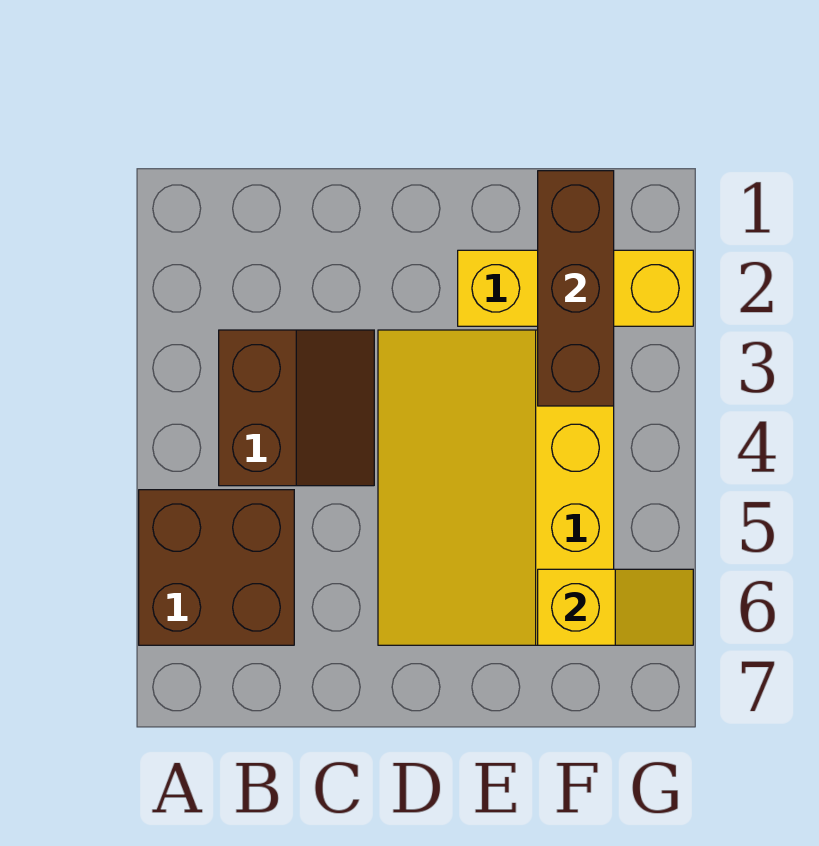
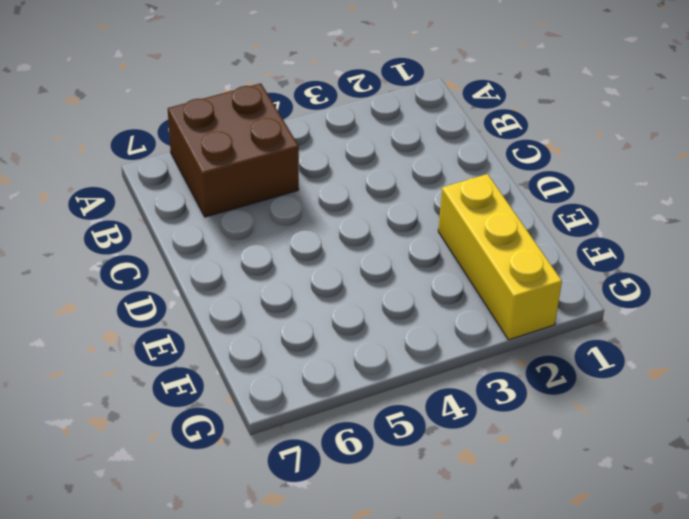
none -> brown slope B3:C4 level 1 top B
none -> yellow slope D3:F6 level 1 top F

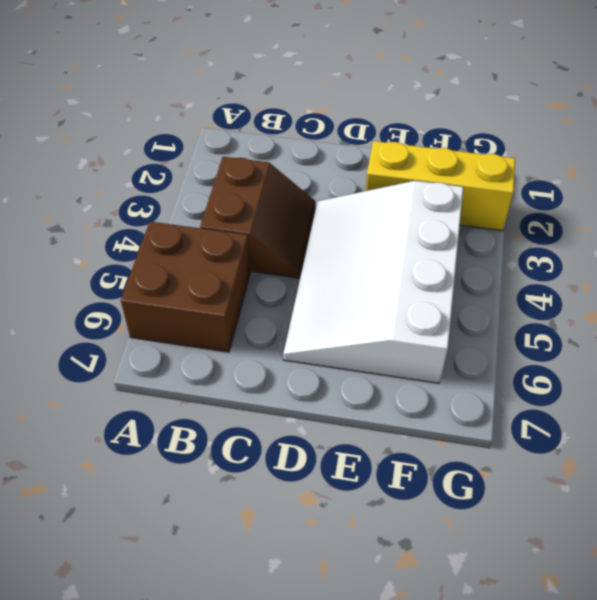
white slope D3:F6 level 1 top F -> yellow slope D3:F6 level 1 top F
none -> brown brick F1:F3 level 2
none -> yellow slope F6:G6 level 2 top F

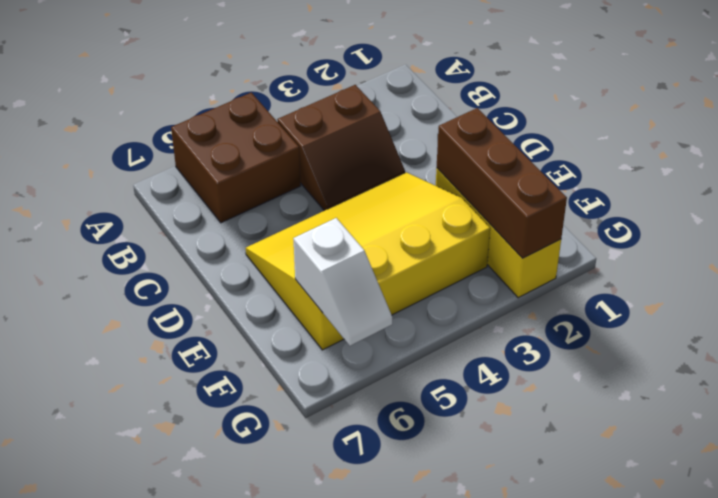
brown brick E2:G2 level 2 -> brown brick F1:F3 level 2
white slope F6:G6 level 2 top F -> yellow slope F6:G6 level 2 top F

